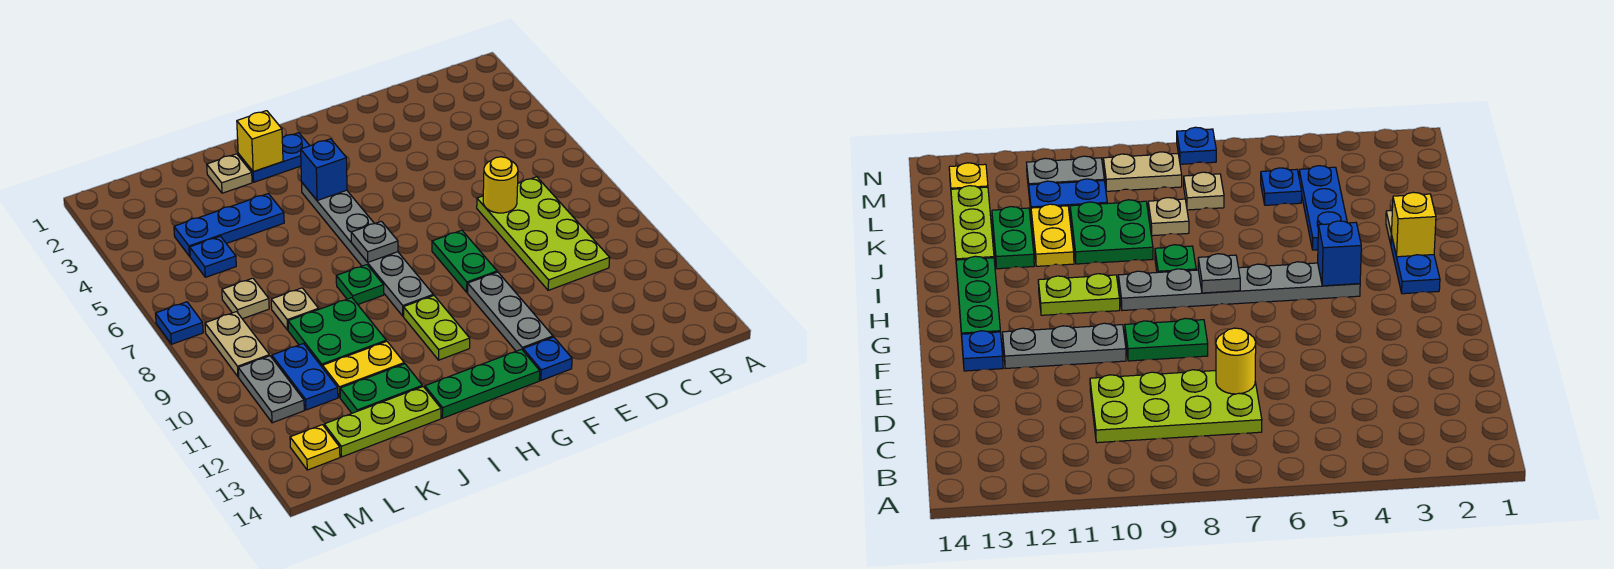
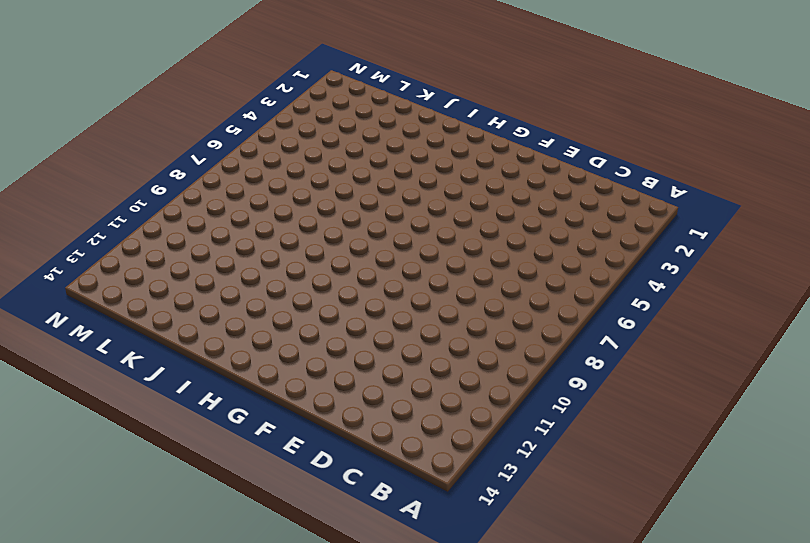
none -> lime plate C7:D10 level 1
none -> green plate F8:F9 level 1
none -> grey plate F10:F12 level 1

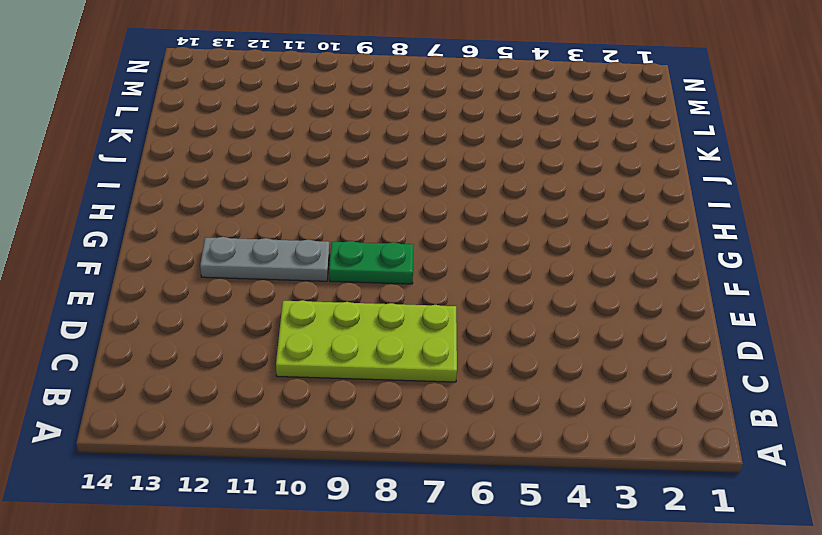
none -> blue plate F13 level 1
none -> green plate G13:I13 level 1
none -> blue plate H2:I2 level 1

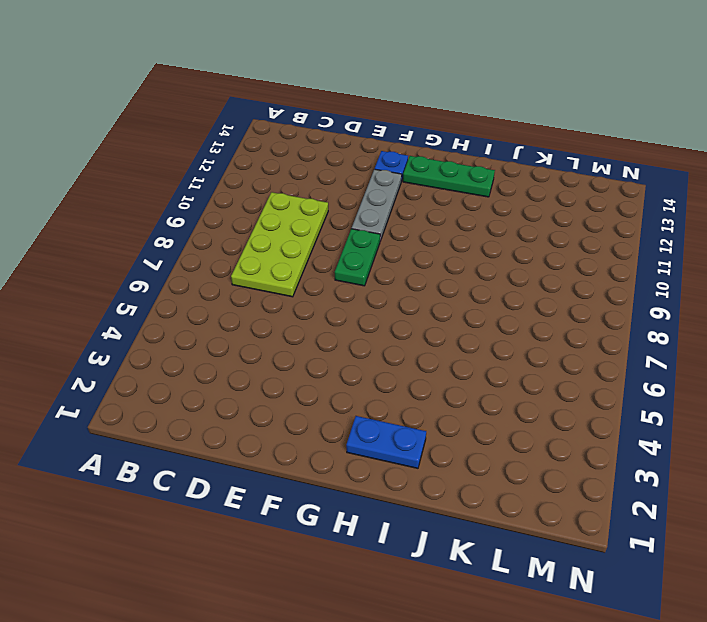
none -> grey plate H4:H9 level 1
none -> lime plate H10:H11 level 1
none -> green plate I8 level 1

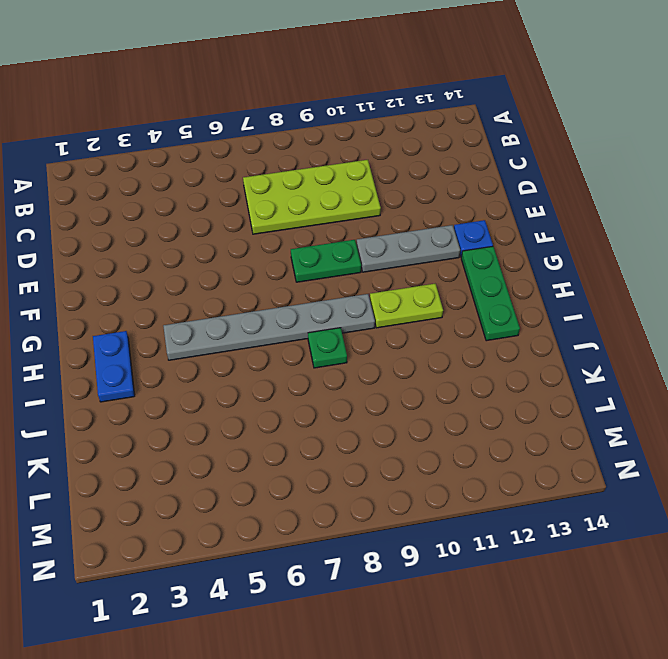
none -> tan plate J2 level 1
none -> blue plate J4:L4 level 1
none -> green plate J9:K10 level 1

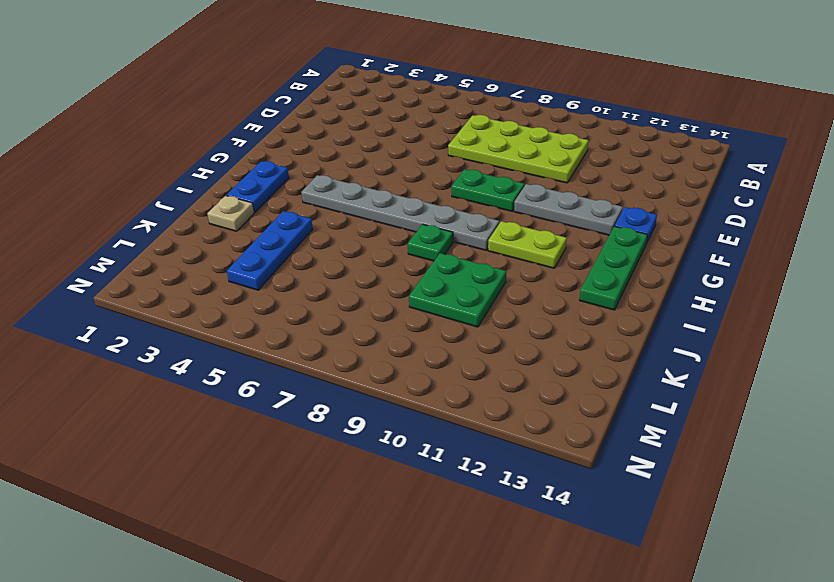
none -> yellow plate J11:K11 level 1
none -> green plate J12:K12 level 1
none -> lime plate J13:L13 level 1

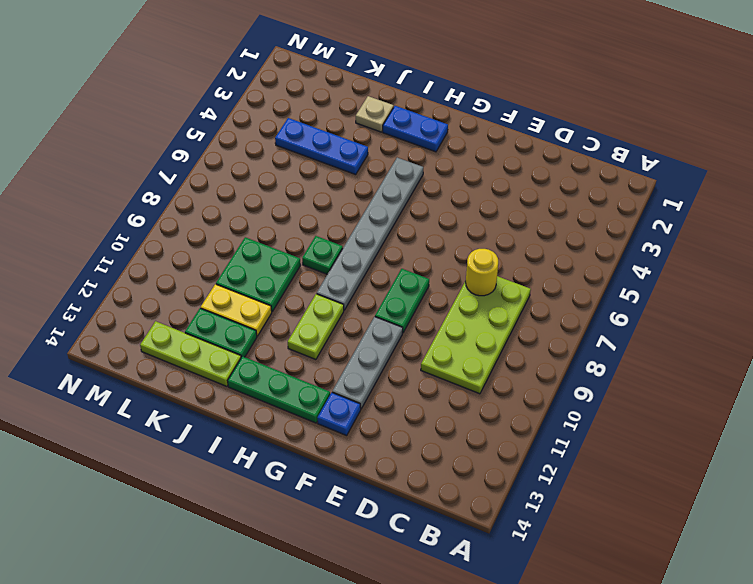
none -> tan plate K8 level 1
none -> blue plate L5 level 1
none -> tan plate L7 level 1

